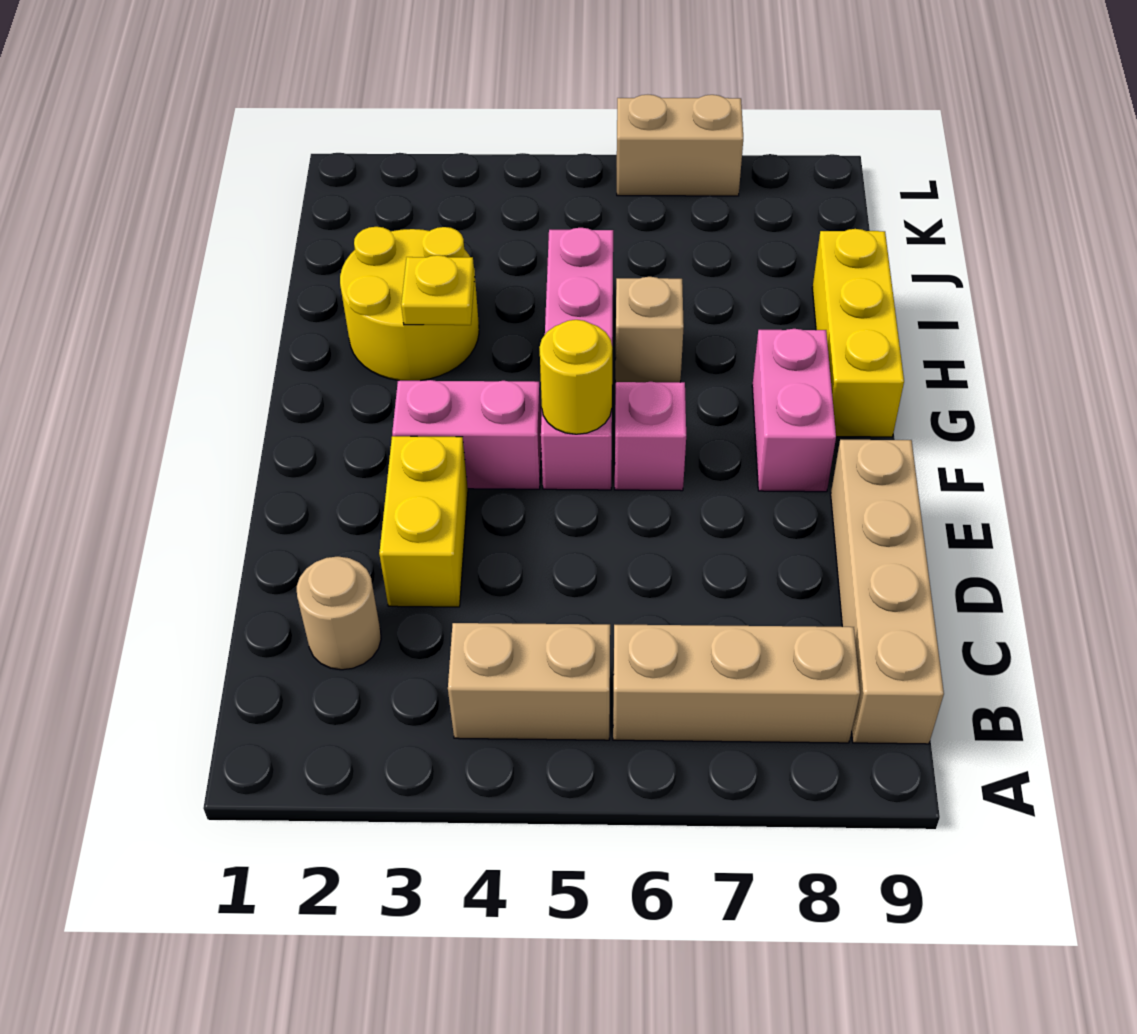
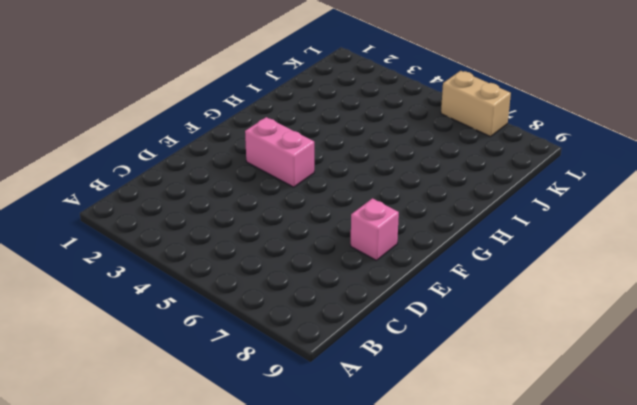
pink brick E8 level 1 -> pink brick F6 level 1
none -> tan brick B4:B5 level 1
none -> tan brick B6:B8 level 1
none -> tan brick B9:E9 level 1

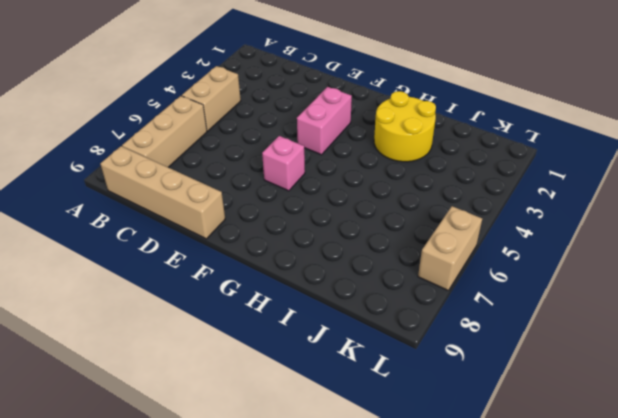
none -> tan round brick C2 level 1
none -> yellow brick D3:E3 level 1
none -> pink brick F5:I5 level 1

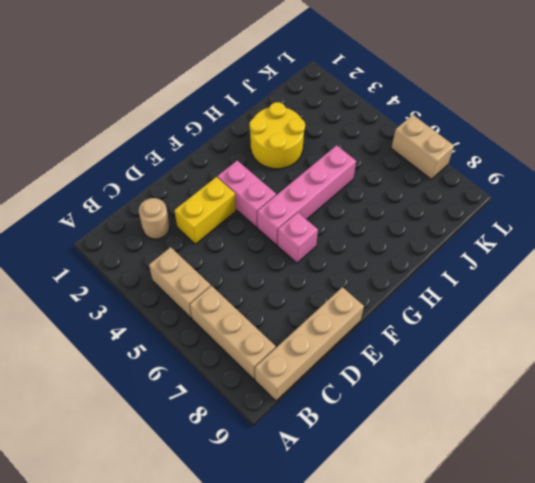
none -> pink brick F8:G8 level 1
none -> yellow brick G9:I9 level 1
none -> tan brick H6 level 1

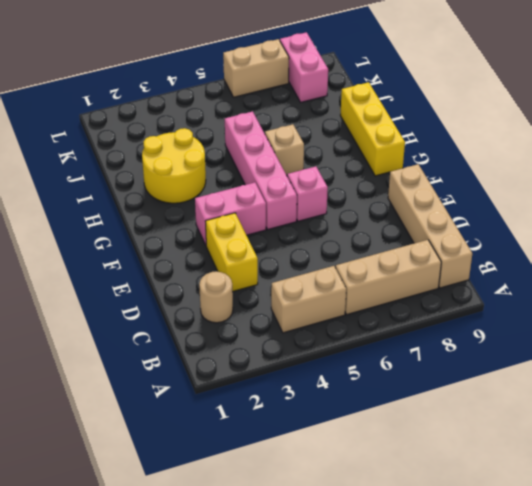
pink brick K8:L8 level 1 -> pink brick F8:G8 level 1
none -> yellow round brick F5 level 2
none -> yellow plate H3 level 2

